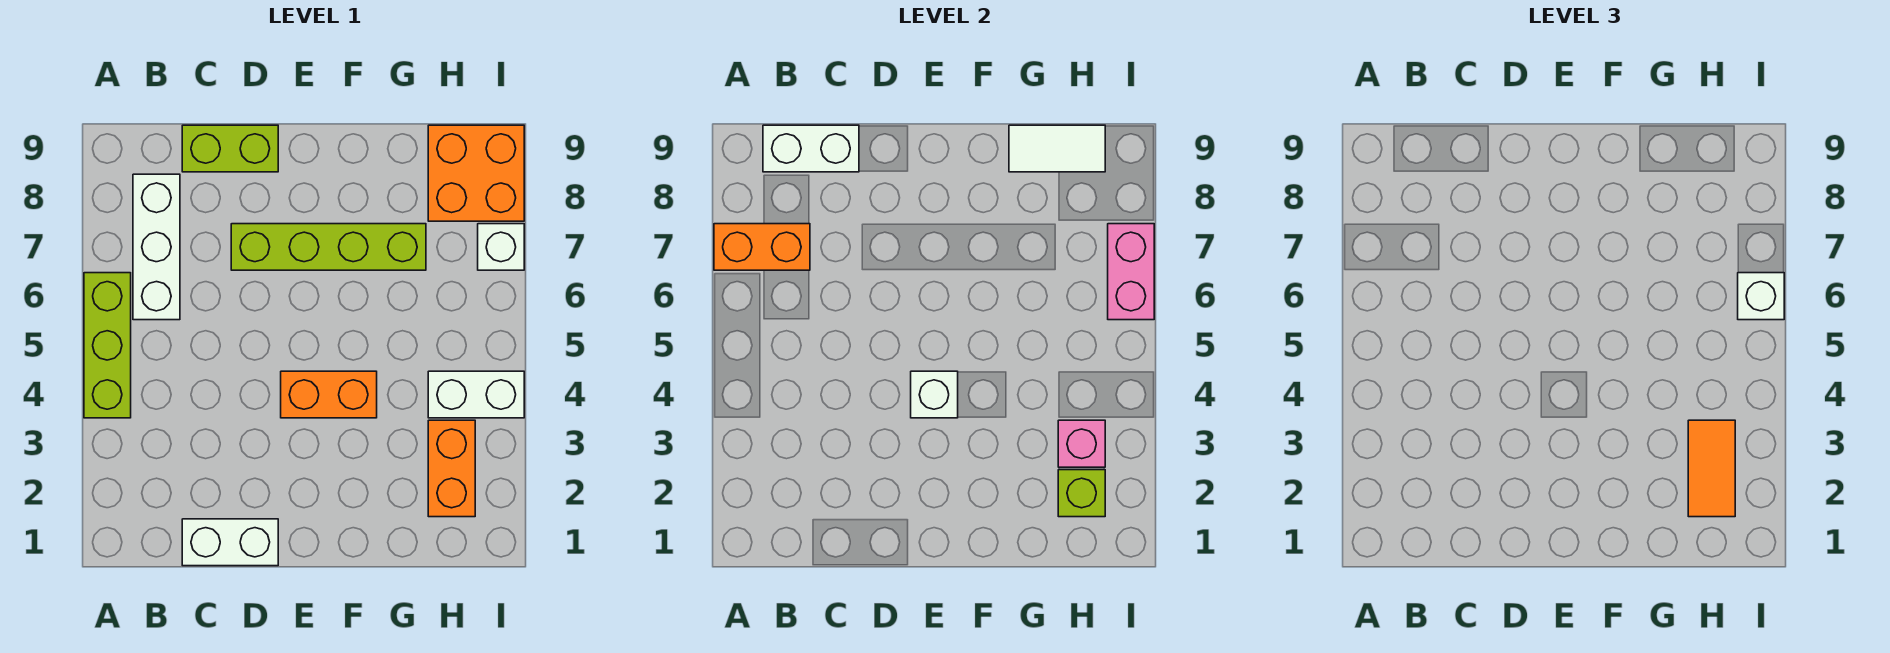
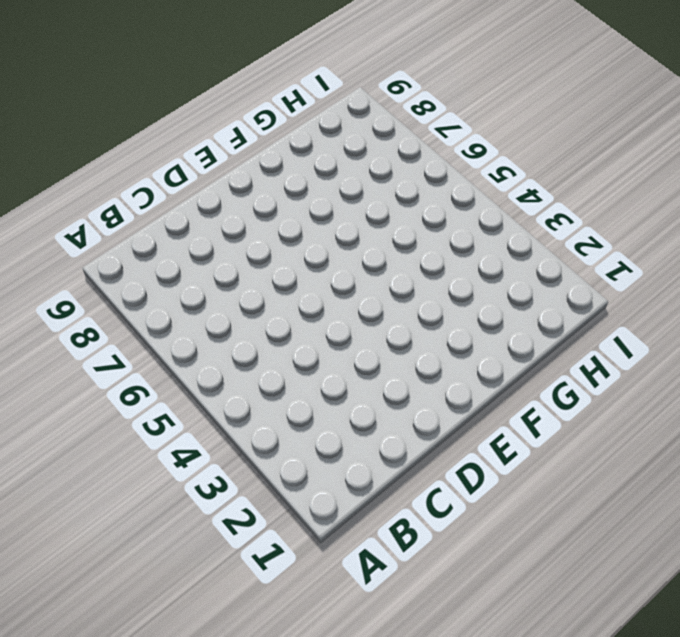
none -> lime brick A4:A6 level 1
none -> white brick B6:B8 level 1
none -> white brick C1:D1 level 1

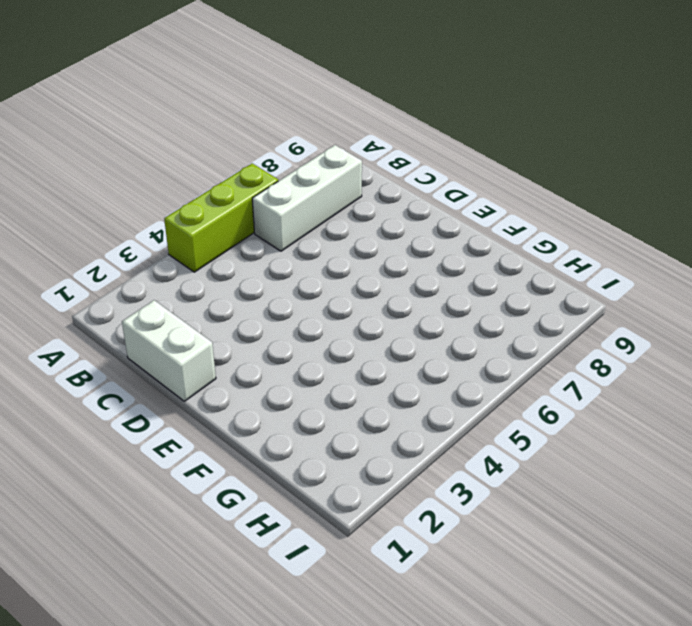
none -> lime brick C9:D9 level 1
none -> lime brick D7:G7 level 1
none -> orange brick E4:F4 level 1

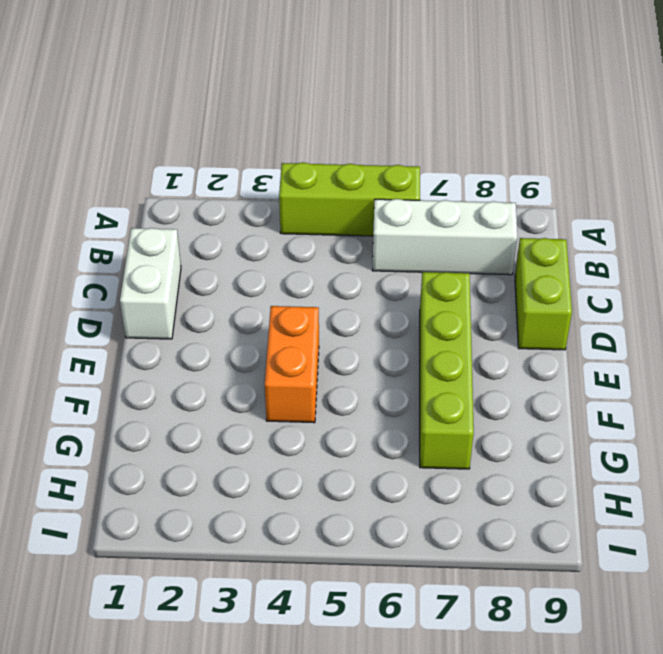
none -> orange brick H2:H3 level 1
none -> white brick H4:I4 level 1
none -> orange brick H8:I9 level 1

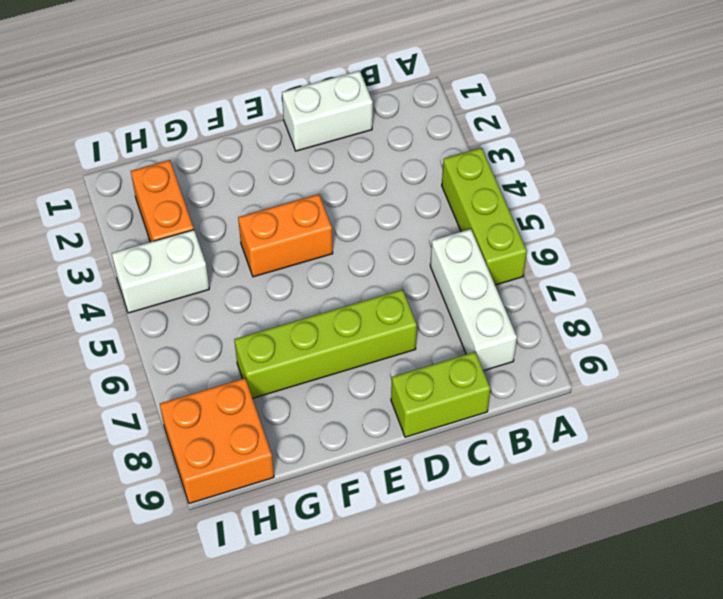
none -> white brick I7 level 1
none -> orange brick A7:B7 level 2
none -> white brick B9:C9 level 2

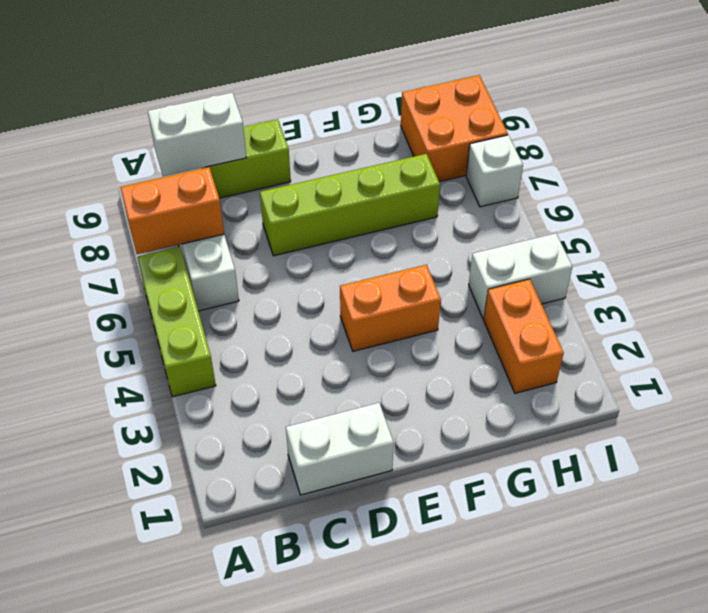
none -> white brick E4 level 2
none -> white tile G9:H9 level 2
none -> lime brick H2 level 2

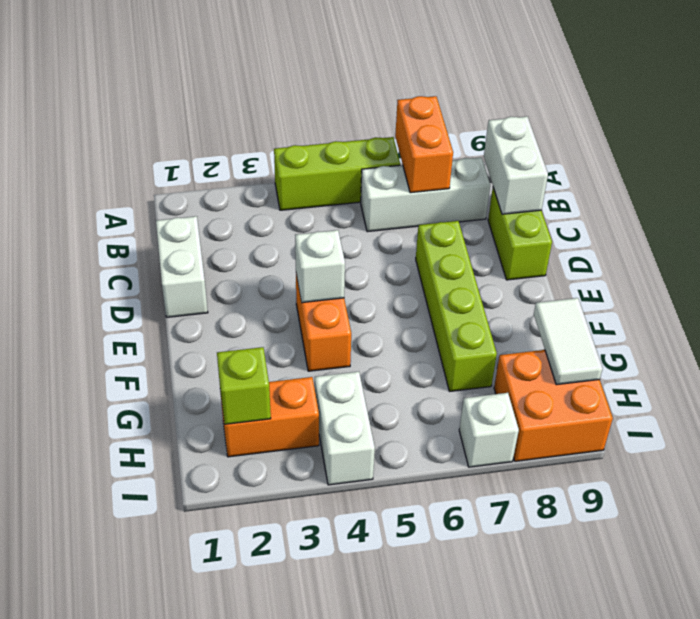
none -> pink brick H3 level 2
none -> pink brick I6:I7 level 2
none -> orange tile H2:H3 level 3

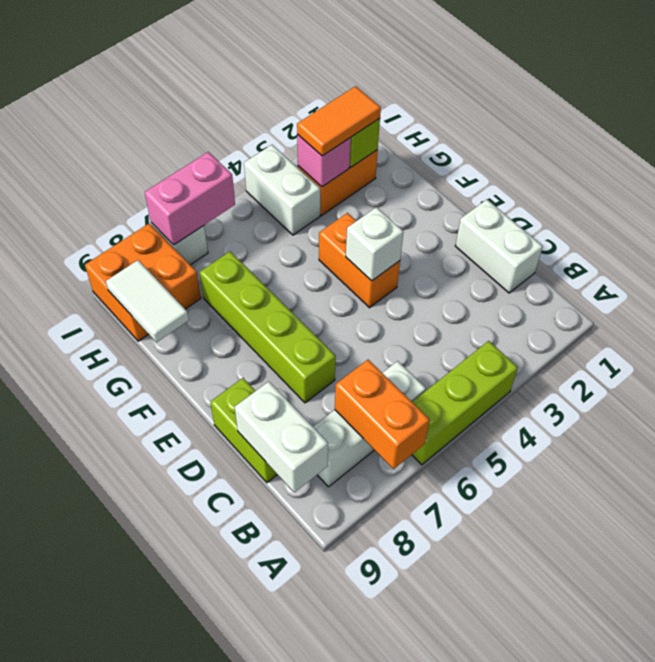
none -> white brick I6 level 3

